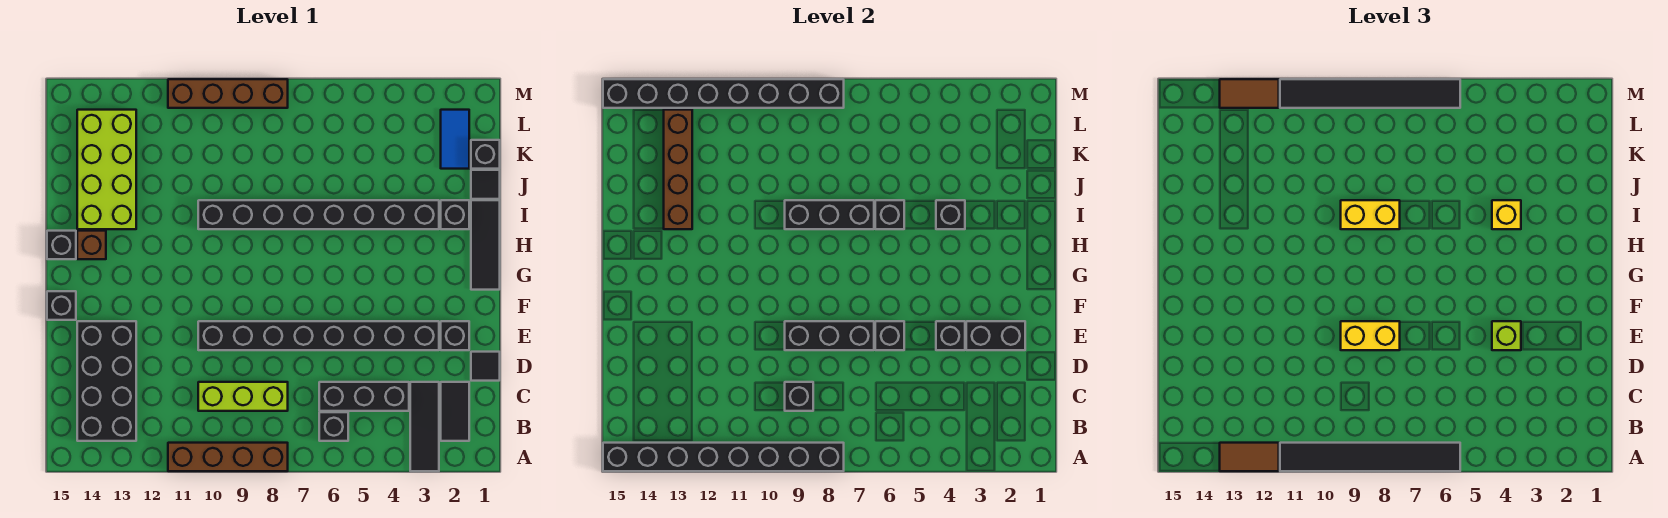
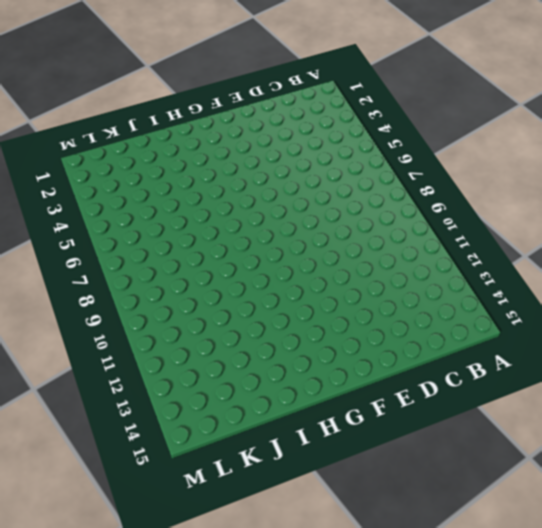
none -> black tile A3:C3 level 1
none -> brown brick A8:A11 level 1
none -> black tile B2:C2 level 1
none -> black brick B6 level 1

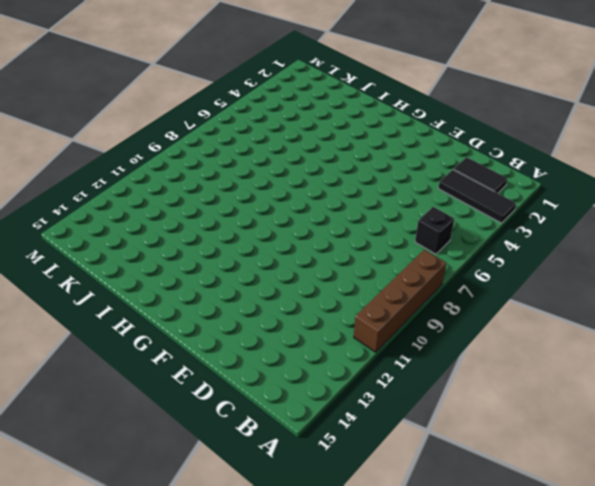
none -> black brick B13:E14 level 1
none -> black brick C4:C6 level 1
none -> lime brick C8:C10 level 1
none -> black tile D1 level 1

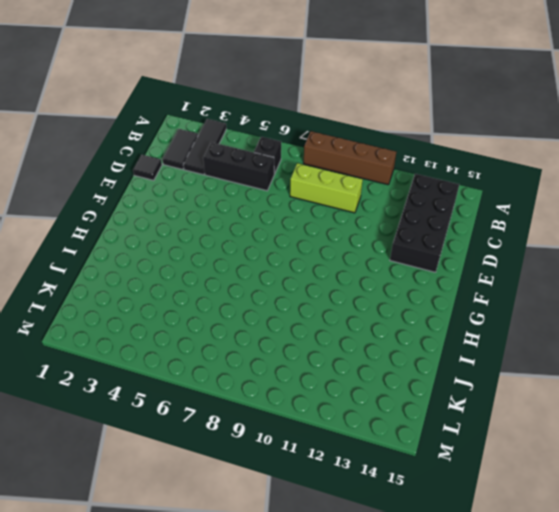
none -> black brick E2 level 1
none -> black brick E3:E10 level 1
none -> black brick F15 level 1
none -> black tile G1:I1 level 1

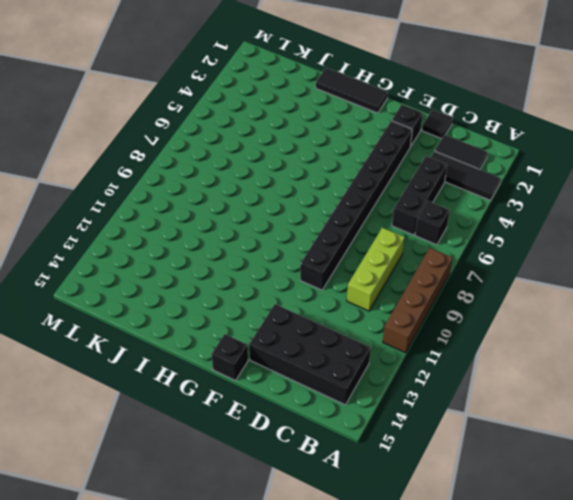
none -> brown brick H14 level 1
none -> black brick H15 level 1
none -> black brick I2 level 1
none -> black brick I3:I10 level 1

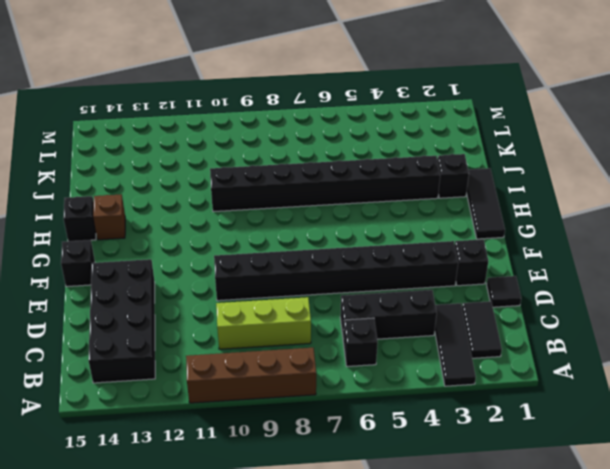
none -> lime brick I13:L14 level 1
none -> black tile J1 level 1
none -> black brick K1 level 1
none -> blue tile K2:L2 level 1

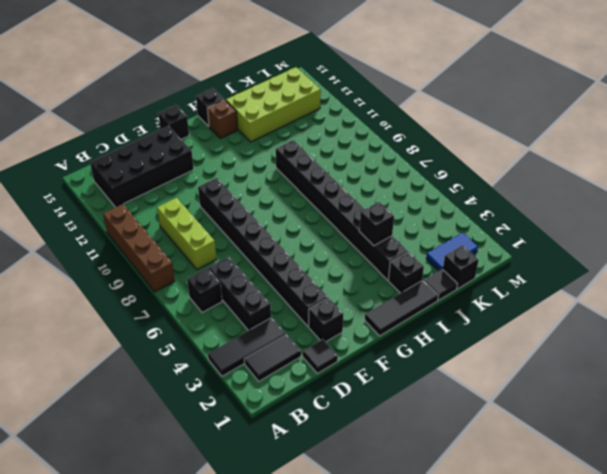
none -> brown brick M8:M11 level 1
none -> black brick A8:A15 level 2
none -> black brick C9 level 2
none -> black brick E2:E3 level 2

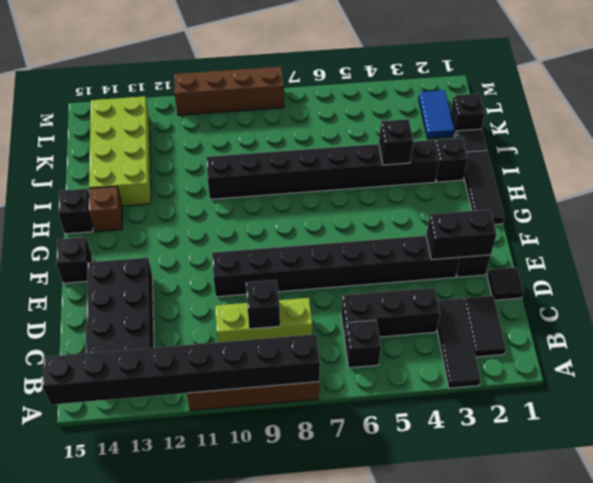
none -> black brick E4 level 2
none -> black brick E6 level 2
none -> black brick E7:E9 level 2
none -> black brick I6 level 2

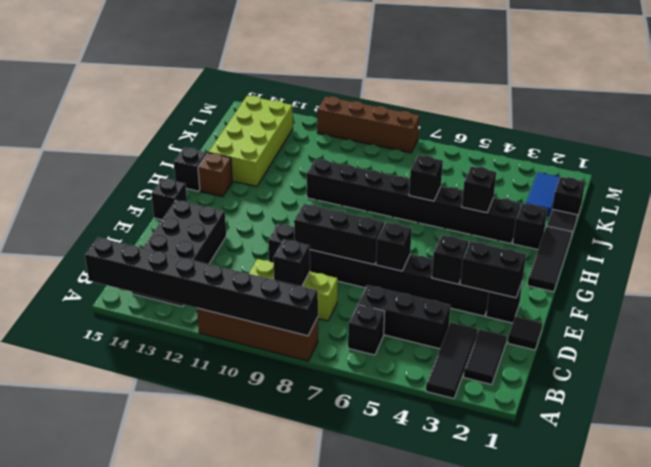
none -> black brick I7:I9 level 2
none -> brown brick I13:L13 level 2
none -> black brick M8:M15 level 2
none -> black tile A6:A11 level 3

